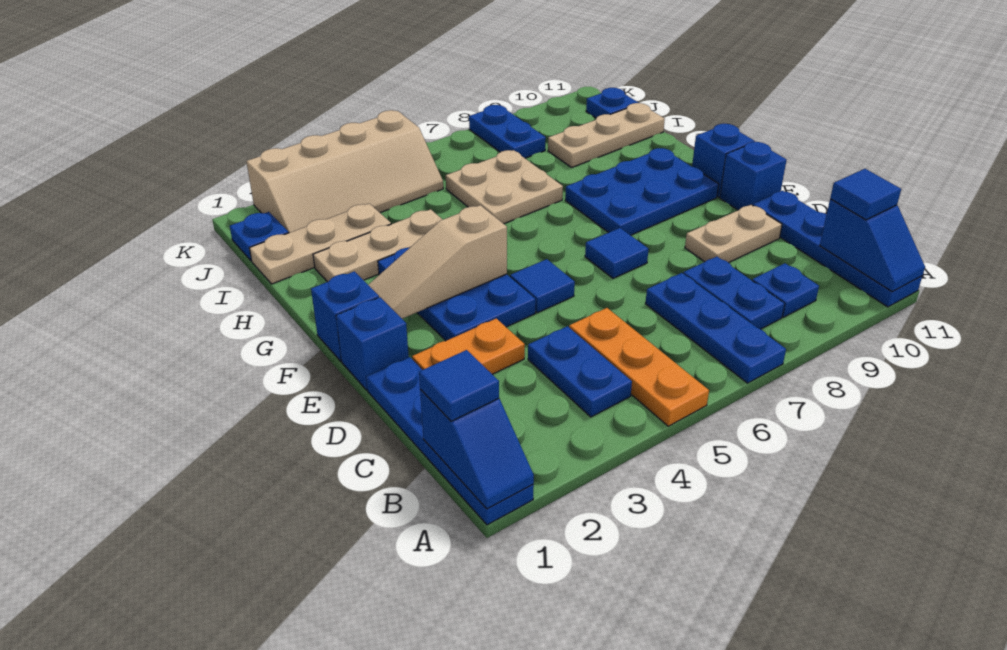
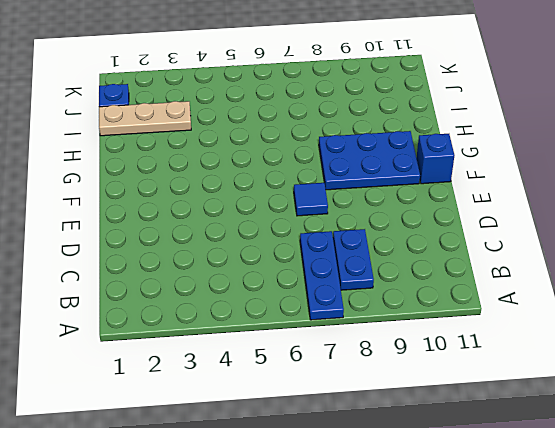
none -> blue plate A1:D1 level 1
none -> orange plate A5:C5 level 1
none -> blue plate A11:D11 level 1
none -> blue plate B4:C4 level 1

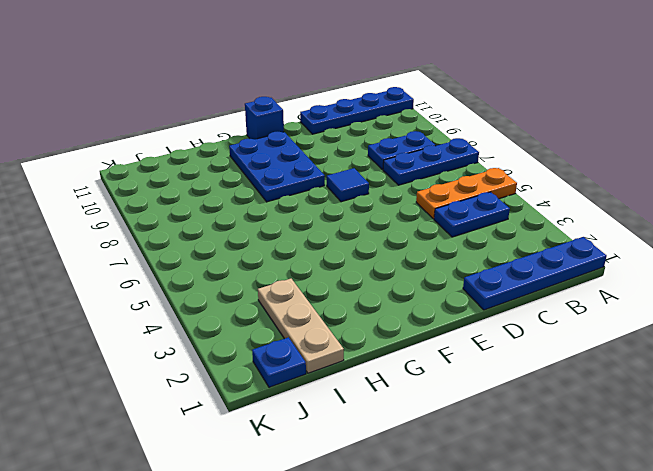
none -> blue plate B9 level 1
none -> orange plate D2:D3 level 1
none -> tan plate D9:D10 level 1
none -> blue brick E1 level 1

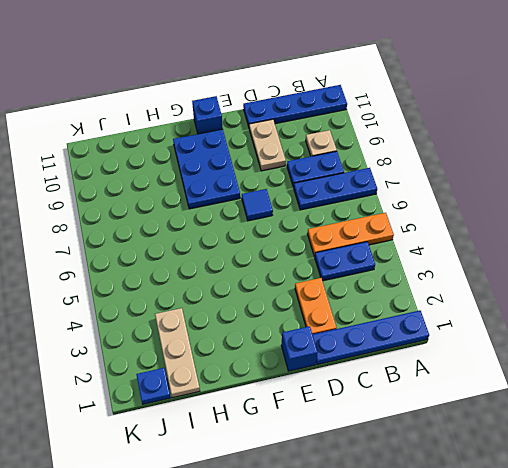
tan plate B9 level 1 -> blue plate B9 level 1
none -> blue plate E3:G4 level 1
none -> blue tile E5 level 1
none -> blue brick E11 level 1
none -> blue brick F1 level 1

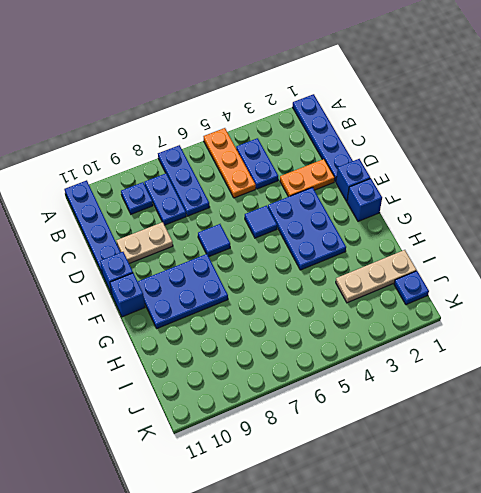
none -> tan plate H2:H4 level 1
none -> tan plate H6:I7 level 1
none -> tan plate I9:I11 level 1
none -> tan slope J2:K5 level 1 top K

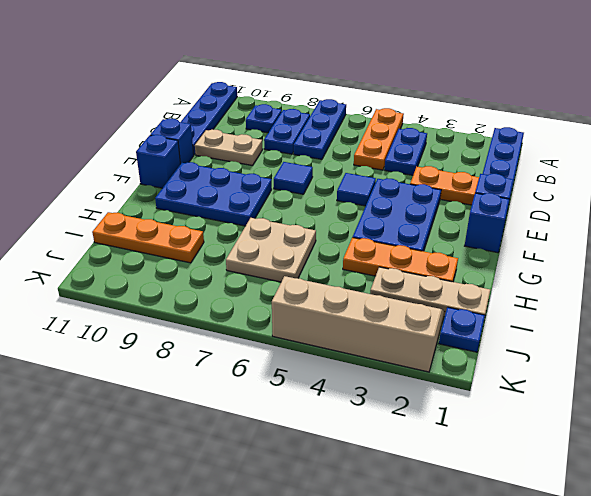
orange plate H2:H4 level 1 -> tan plate H2:H4 level 1
orange plate I9:I11 level 1 -> tan plate I9:I11 level 1
none -> blue plate J8:K8 level 1
none -> blue plate J11 level 1
none -> blue slope A1:B1 level 2 top B
none -> blue slope A11:B11 level 2 top B

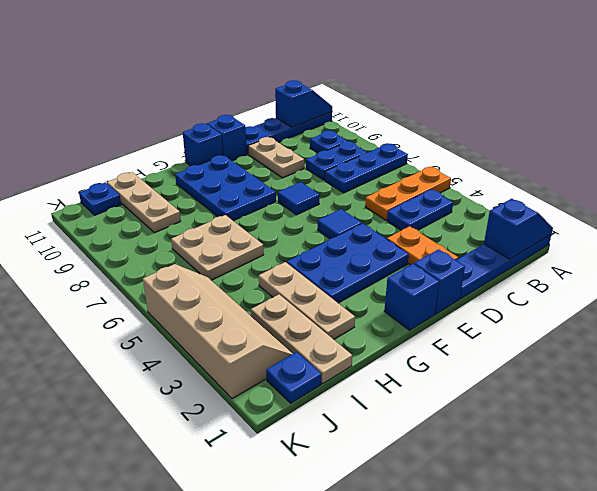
none -> blue plate J8:K8 level 1
none -> tan slope F2:F4 level 2 top 4
none -> blue tile B1 level 3
none -> blue tile B11 level 3

